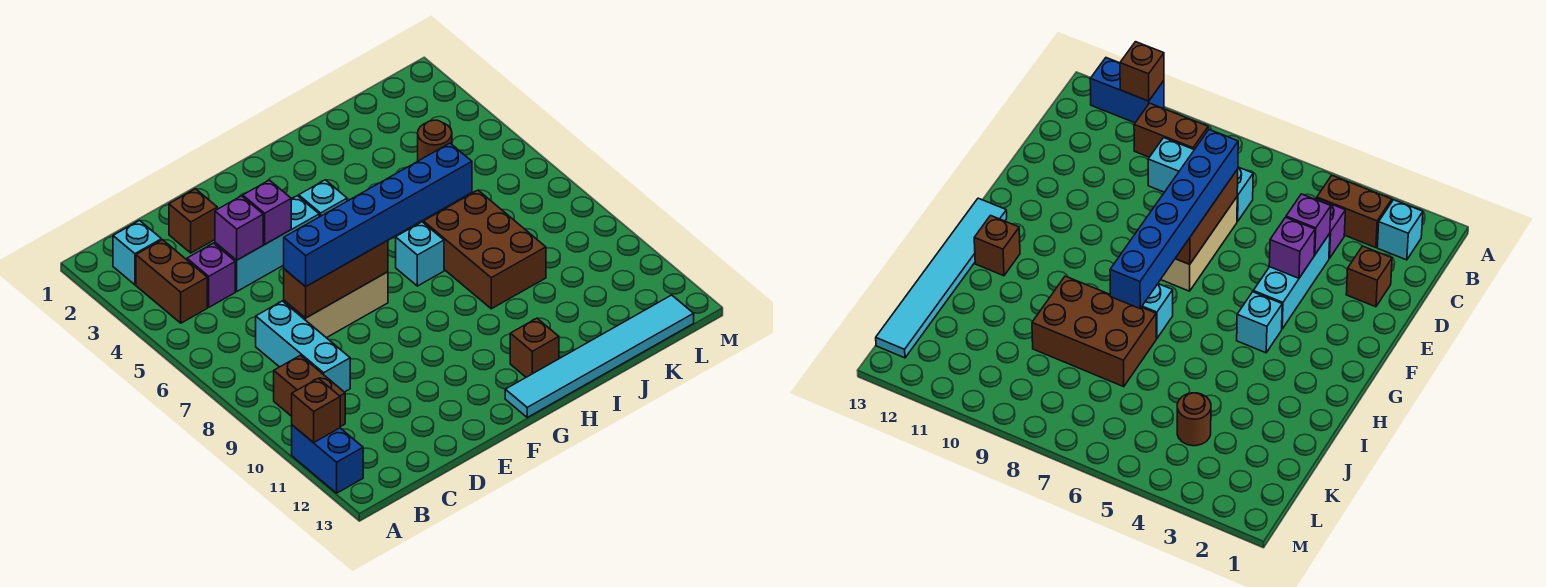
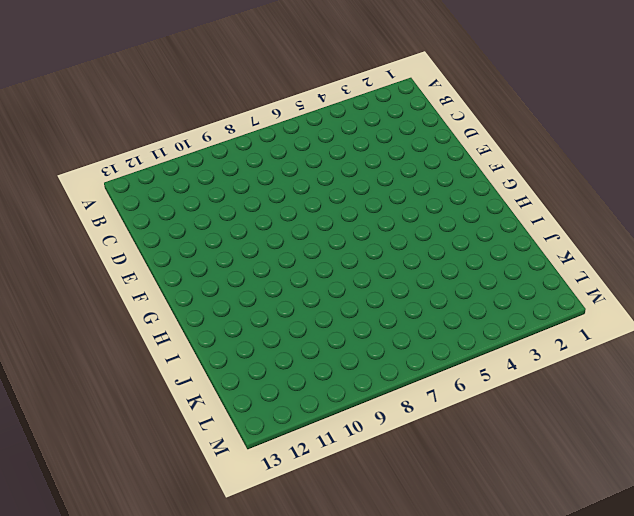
none -> blue brick A11:A12 level 1
none -> cyan brick B2 level 1
none -> brown brick B3:B4 level 1

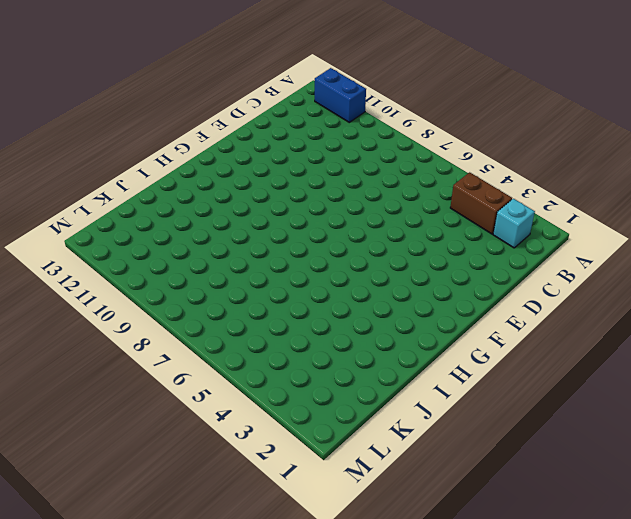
none -> brown brick B9:B10 level 1
none -> purple brick C4 level 1
none -> cyan brick C7:C9 level 1

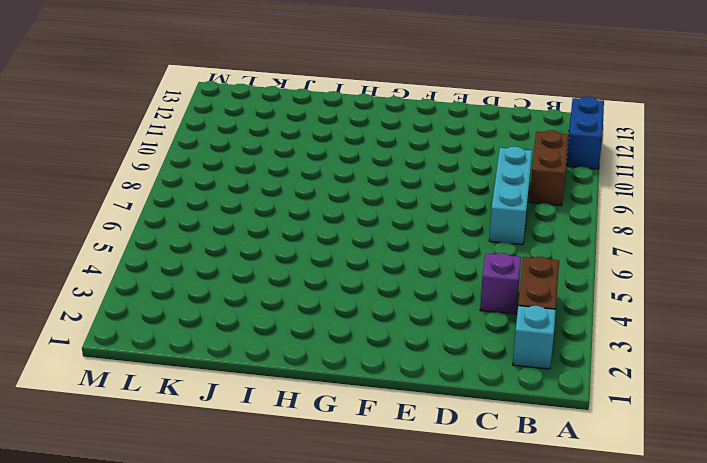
none -> brown brick D2 level 1
none -> cyan brick D4:F4 level 1
none -> tan brick D7:F7 level 1

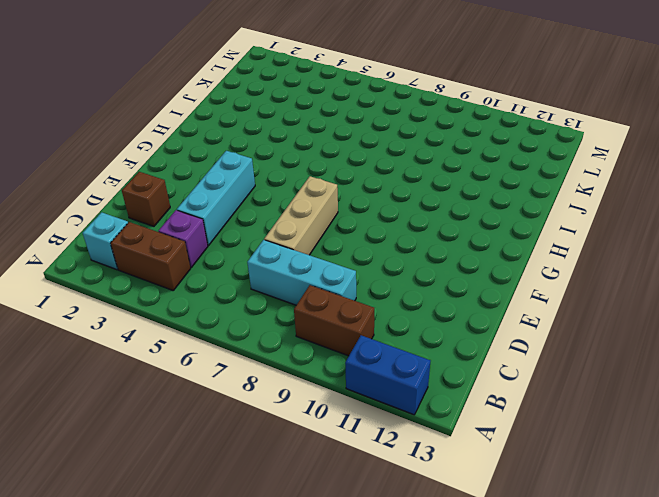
none -> cyan brick G4 level 1
none -> cyan tile G13:L13 level 1
none -> cyan brick H7 level 1

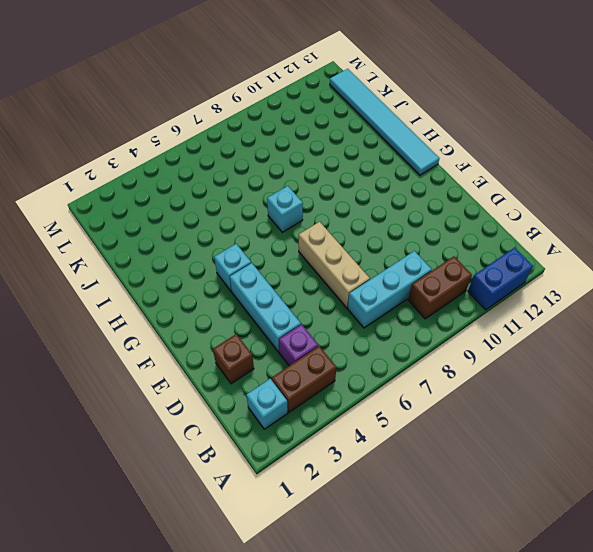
none -> brown brick H12 level 1
none -> brown brick I7:J9 level 1
none -> brown round brick K4 level 1

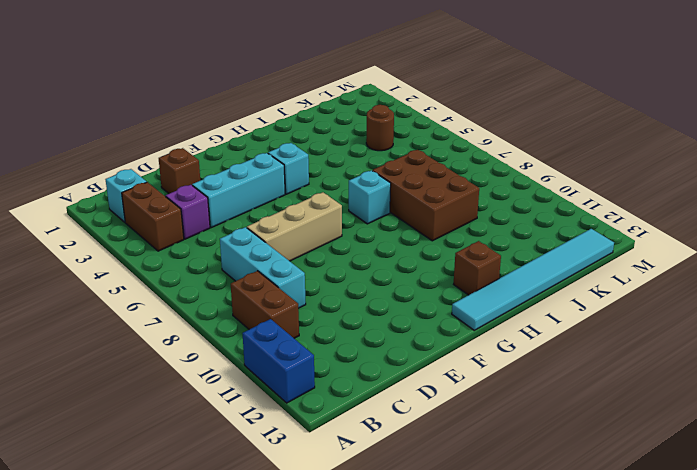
none -> brown brick A11 level 2
none -> purple brick D4 level 2
none -> brown brick D7:F7 level 2

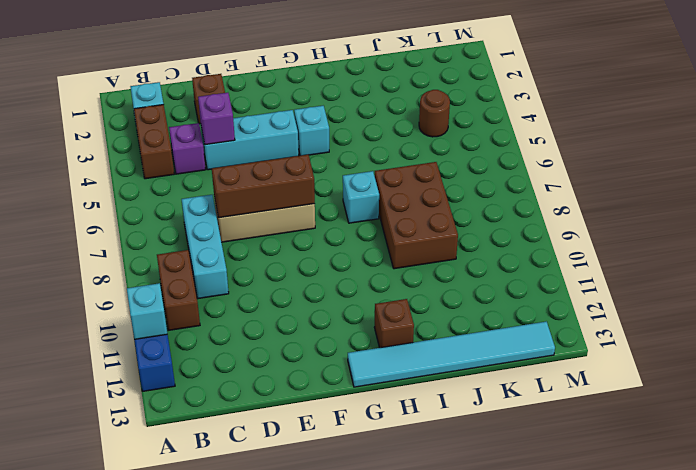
cyan brick A11 level 2 -> brown brick A11 level 2
none -> purple brick E4 level 2
none -> blue brick D7:I7 level 3

